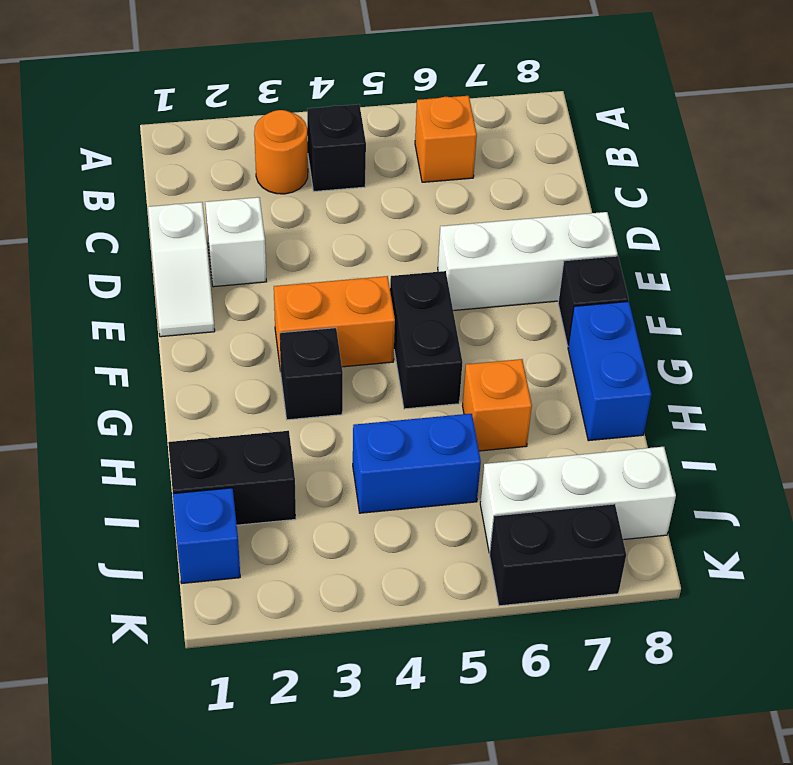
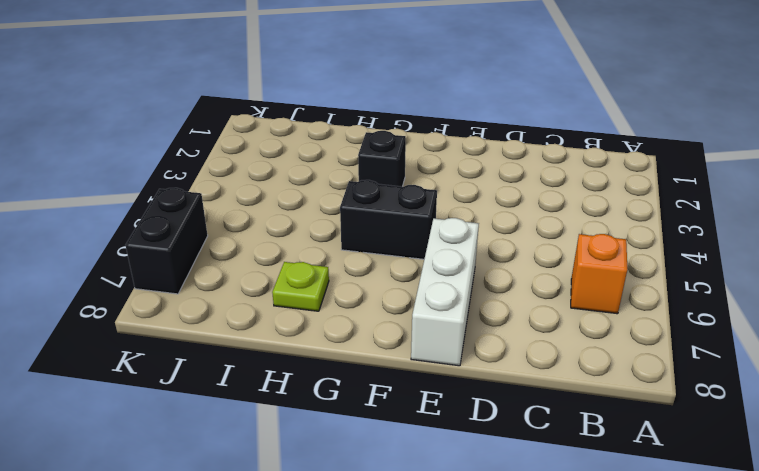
lime plate H7 level 1 -> none
none -> orange round brick B3 level 1
none -> black brick B4 level 1
none -> white slope D1:E1 level 1 top D

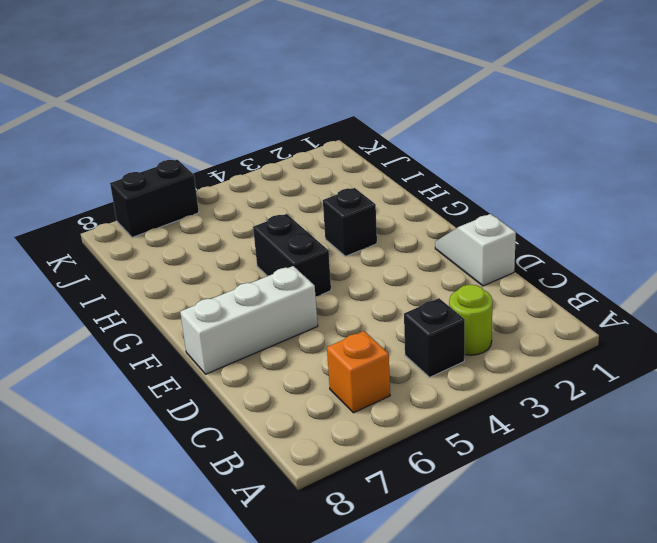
lime round brick B3 level 1 -> orange round brick B3 level 1
none -> white brick D2 level 1
none -> orange brick F3:F4 level 1
none -> black brick F8 level 1

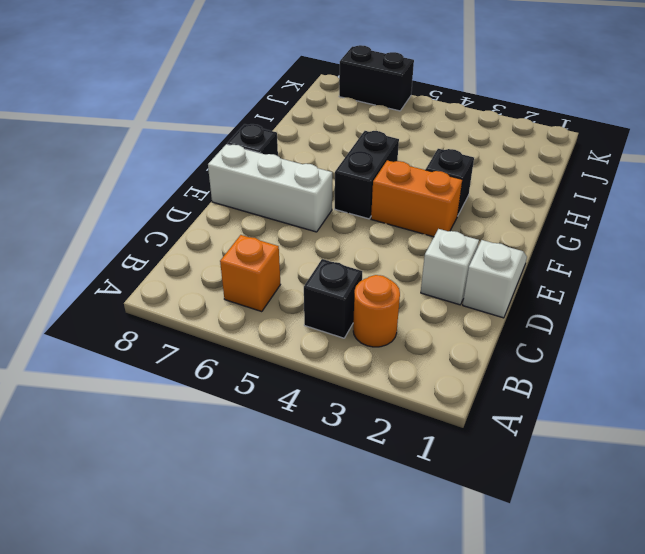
none -> blue brick G8:H8 level 1
none -> orange brick H6 level 1
none -> black brick I1:I2 level 1

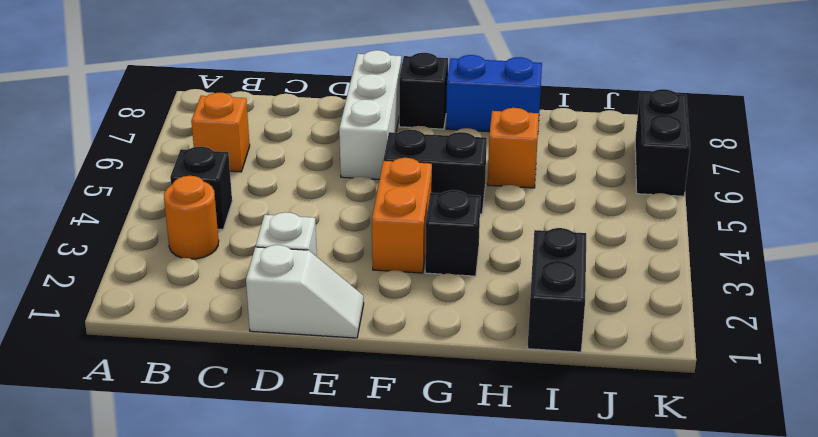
none -> blue brick I4:I5 level 1
none -> blue brick J1 level 1
none -> white brick J6:J8 level 1

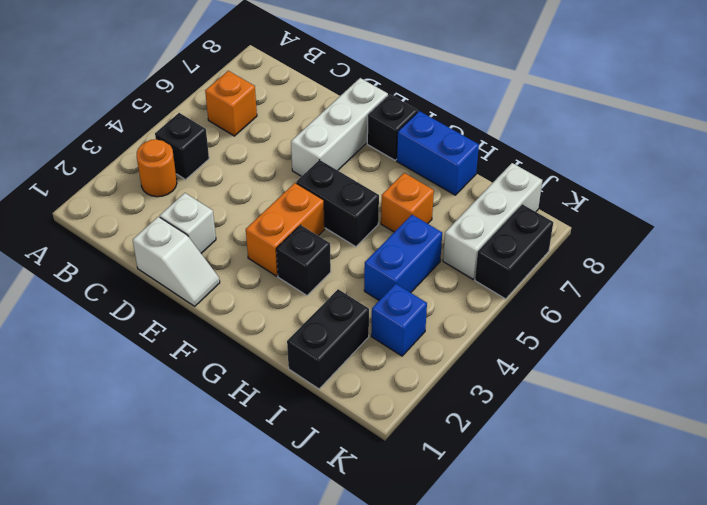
blue brick J3 level 1 -> blue brick J1 level 1

